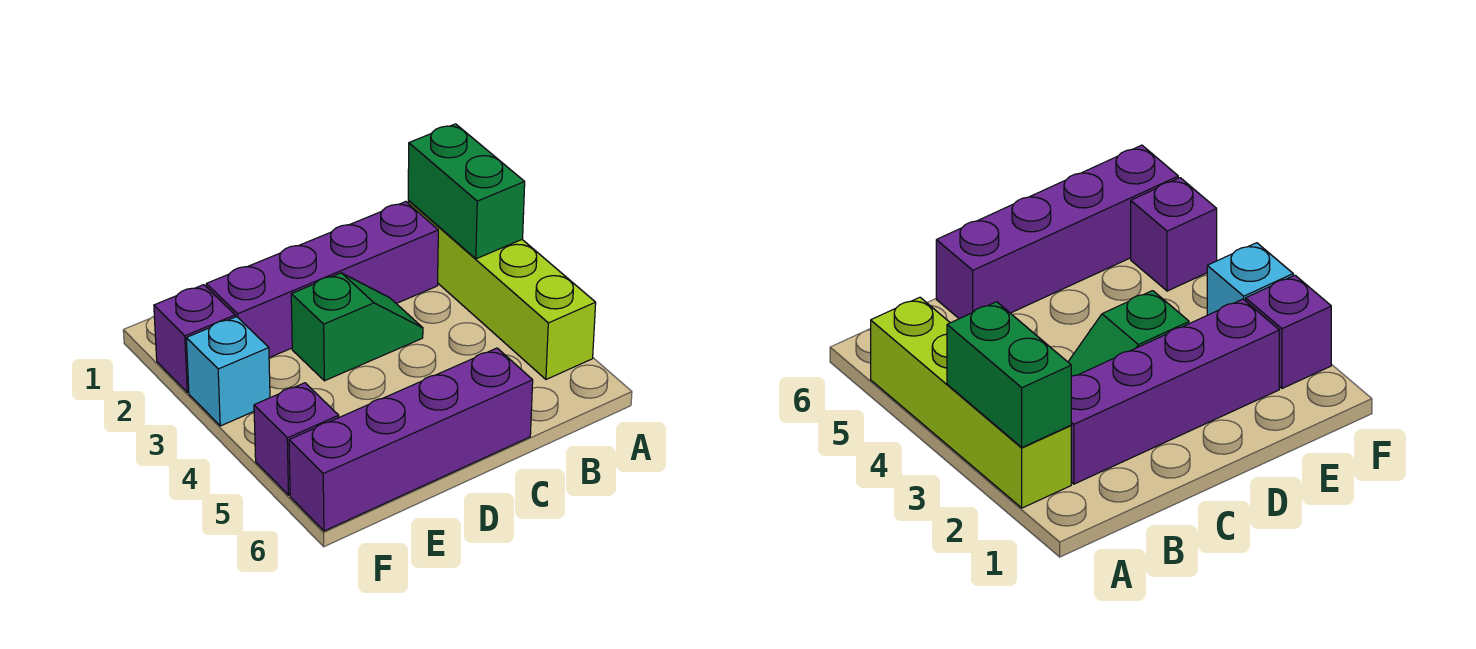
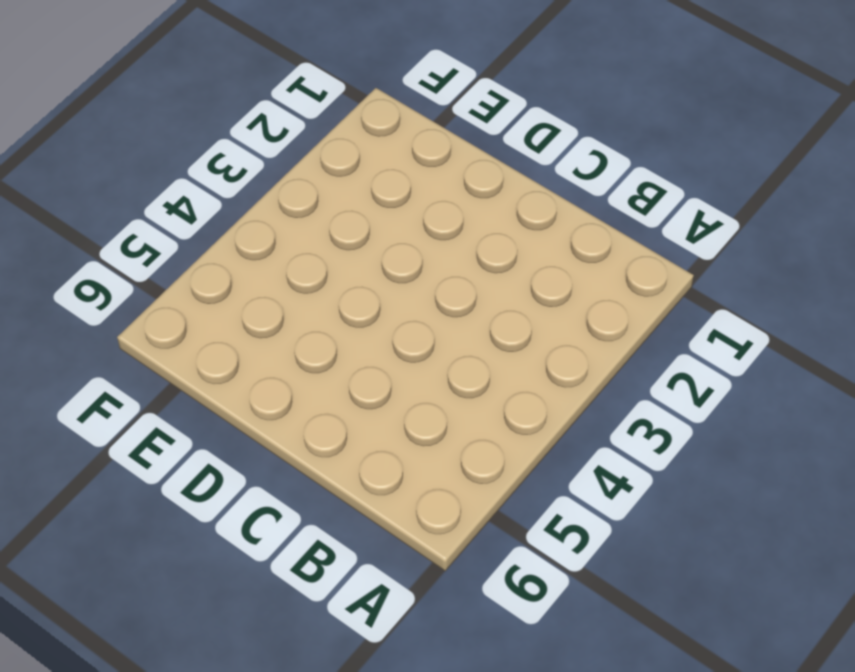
none -> lime brick A2:A5 level 1
none -> purple brick B2:E2 level 1

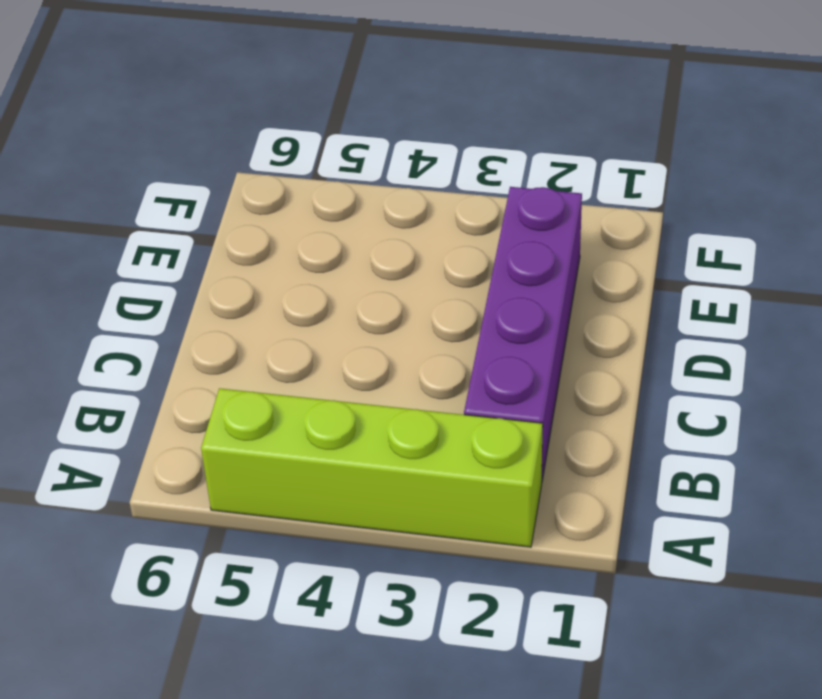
none -> green slope C3:D3 level 1 top D
none -> purple brick C6:F6 level 1

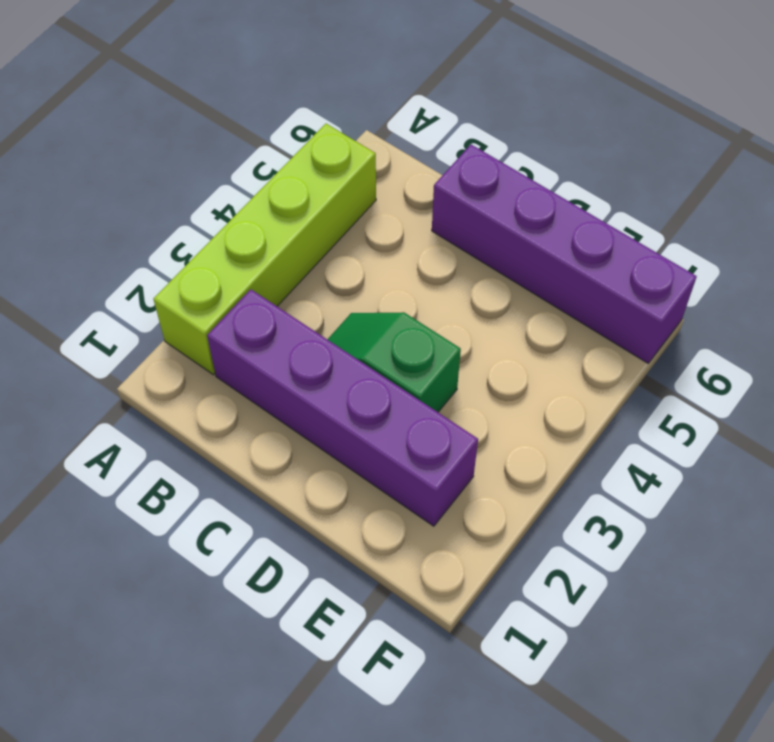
none -> purple brick F2 level 1
none -> cyan brick F3 level 1

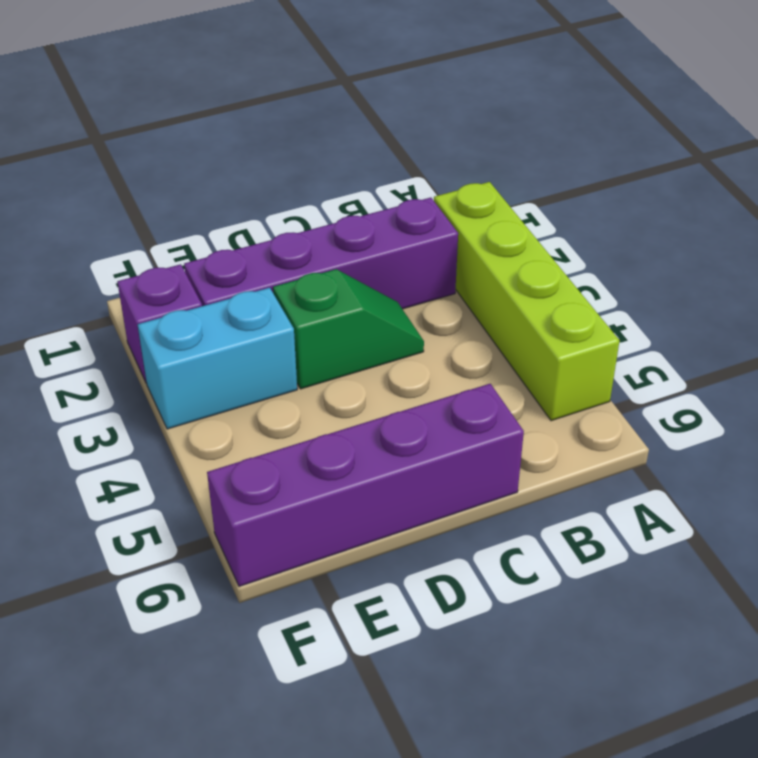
cyan brick E3:F3 level 1 -> cyan brick F3 level 1
none -> purple brick F5 level 1
none -> green brick A2:A3 level 2

